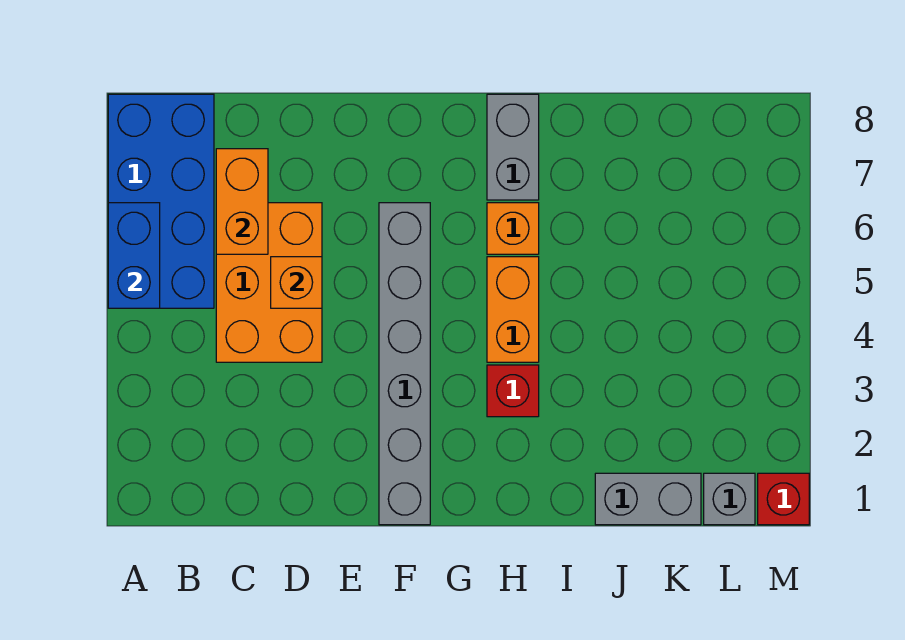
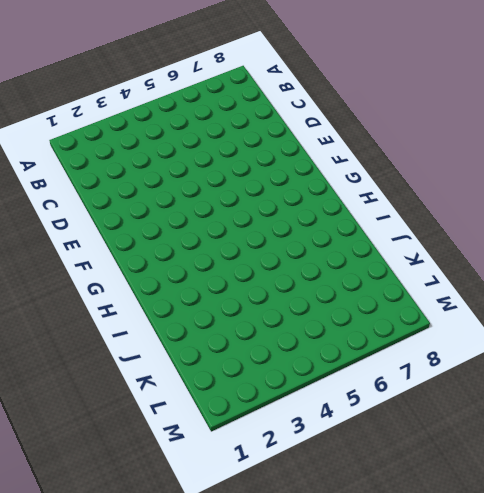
none -> blue brick A5:B8 level 1
none -> orange brick C4:D6 level 1
none -> grey brick F1:F6 level 1

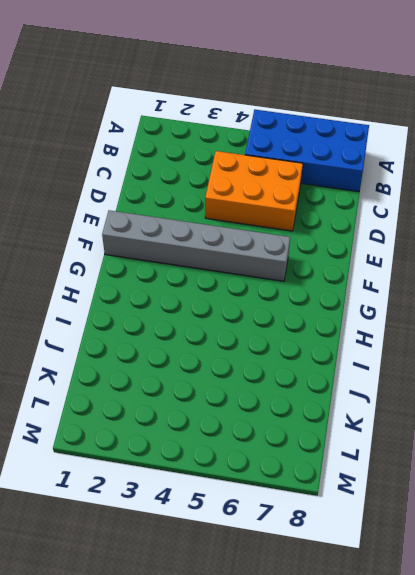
none -> red brick H3 level 1
none -> orange brick H4:H5 level 1
none -> orange brick H6 level 1

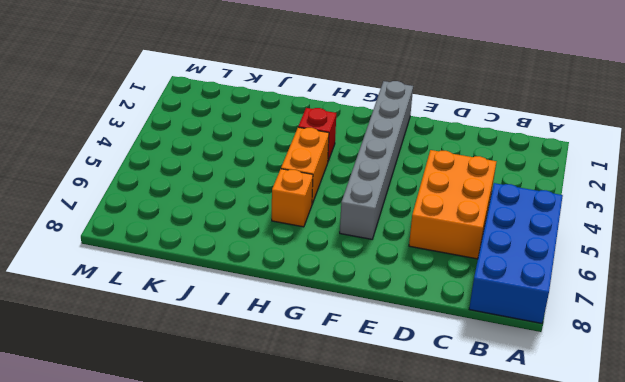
none -> grey brick H7:H8 level 1
none -> grey brick J1:K1 level 1
none -> grey brick L1 level 1

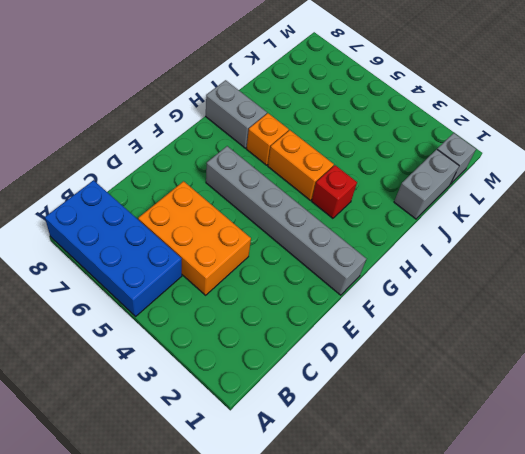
none -> red brick M1 level 1
none -> blue brick A5:A6 level 2
none -> orange brick C6:C7 level 2

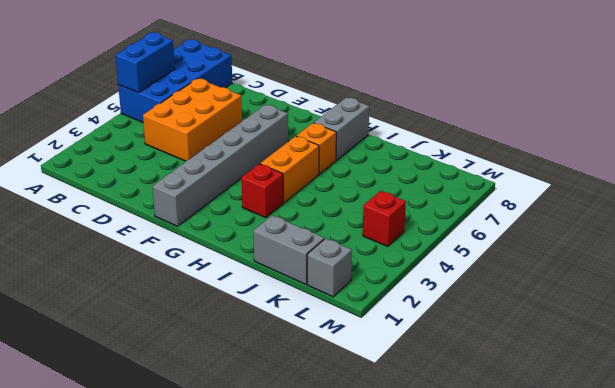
red brick L4 level 1 -> red brick M1 level 1
none -> orange brick C6:C7 level 2
none -> orange brick D5 level 2

